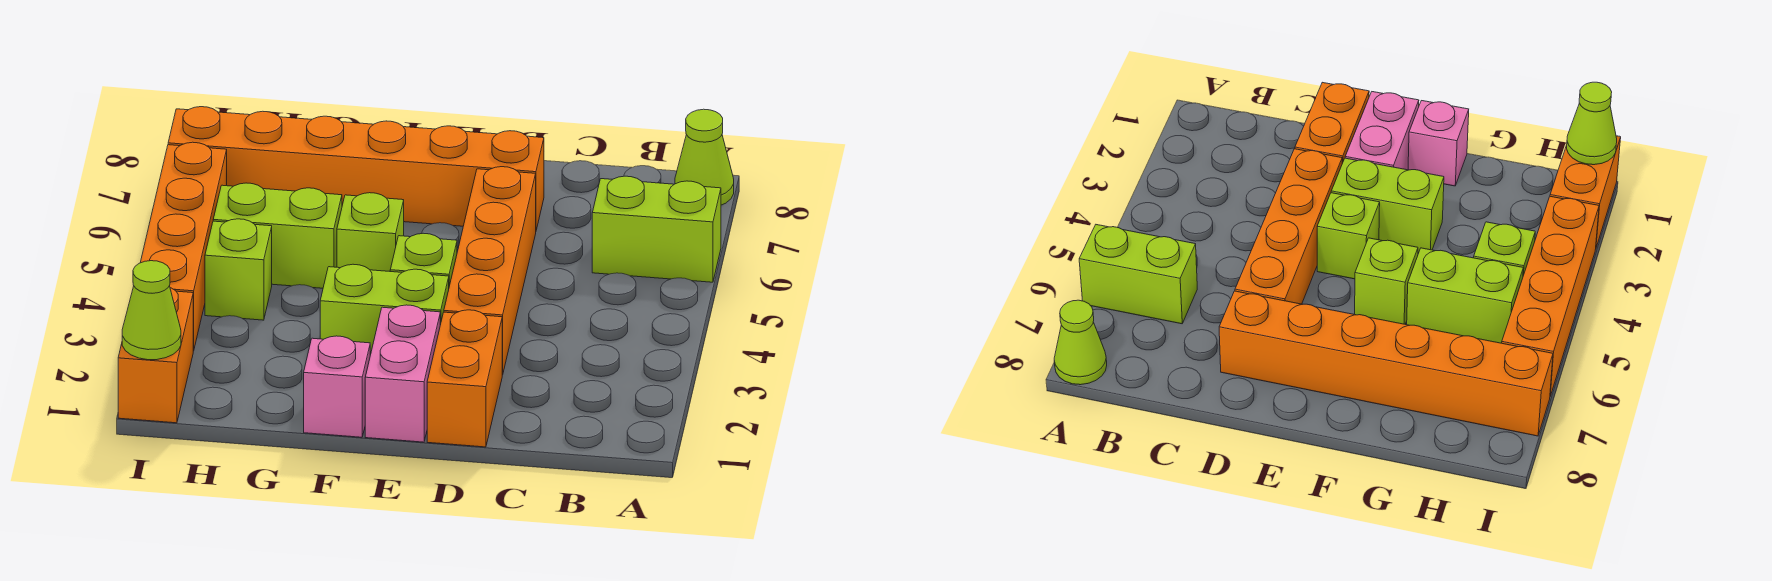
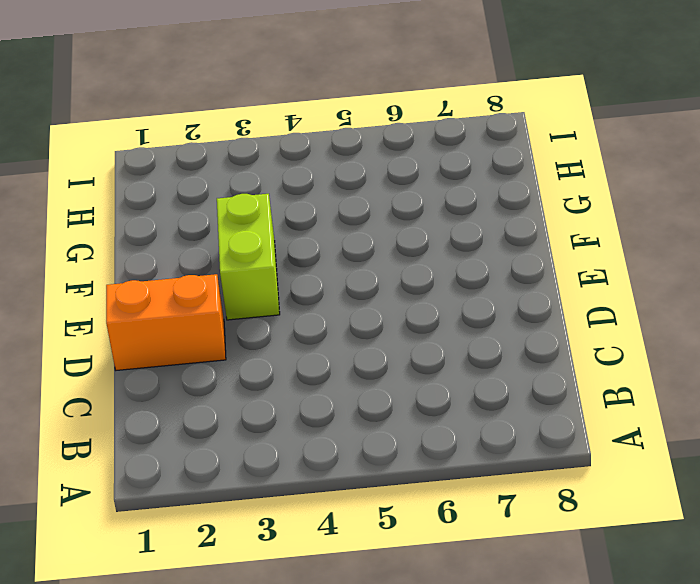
none -> lime brick A6:B6 level 1
none -> lime cone A8 level 1
none -> orange brick D3:D6 level 1

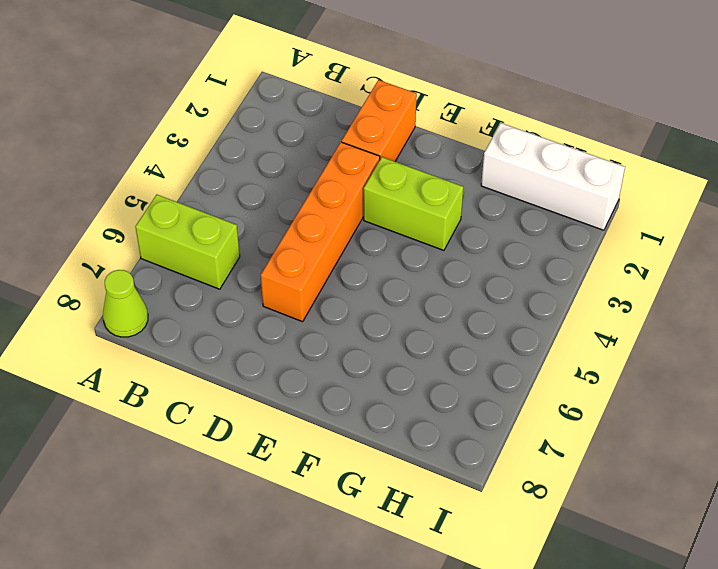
white brick G1:I1 level 1 -> orange brick I1:I2 level 1
none -> orange brick D7:I7 level 1
none -> pink brick E1:E2 level 1
none -> lime brick E4 level 1

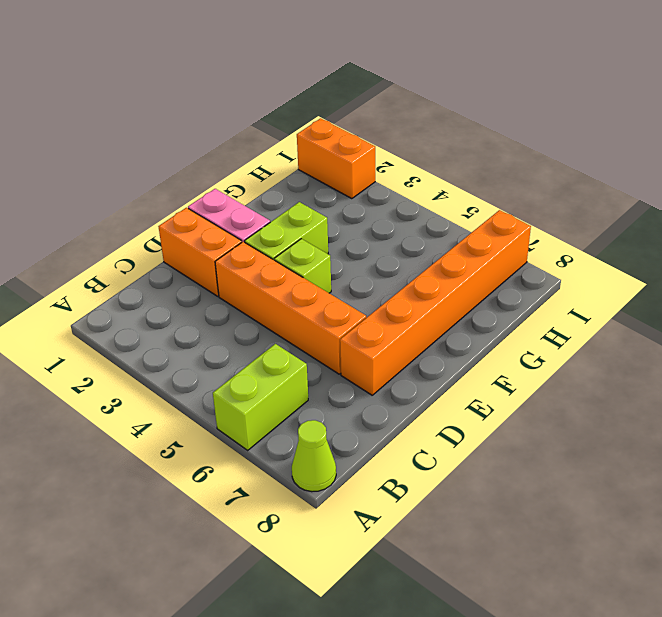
none -> pink brick F1 level 1
none -> lime brick F5 level 1
none -> lime brick G5:H5 level 1

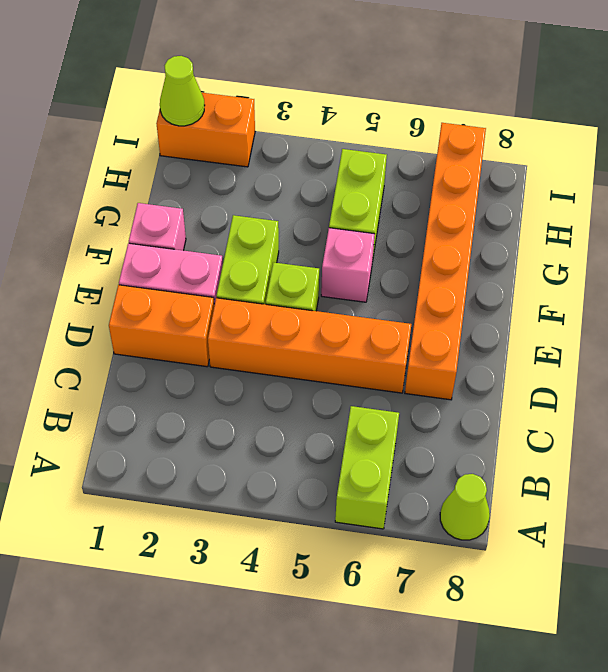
pink brick F5 level 1 -> lime brick F5 level 1
none -> lime brick H4 level 1
none -> orange brick I3:I6 level 1

